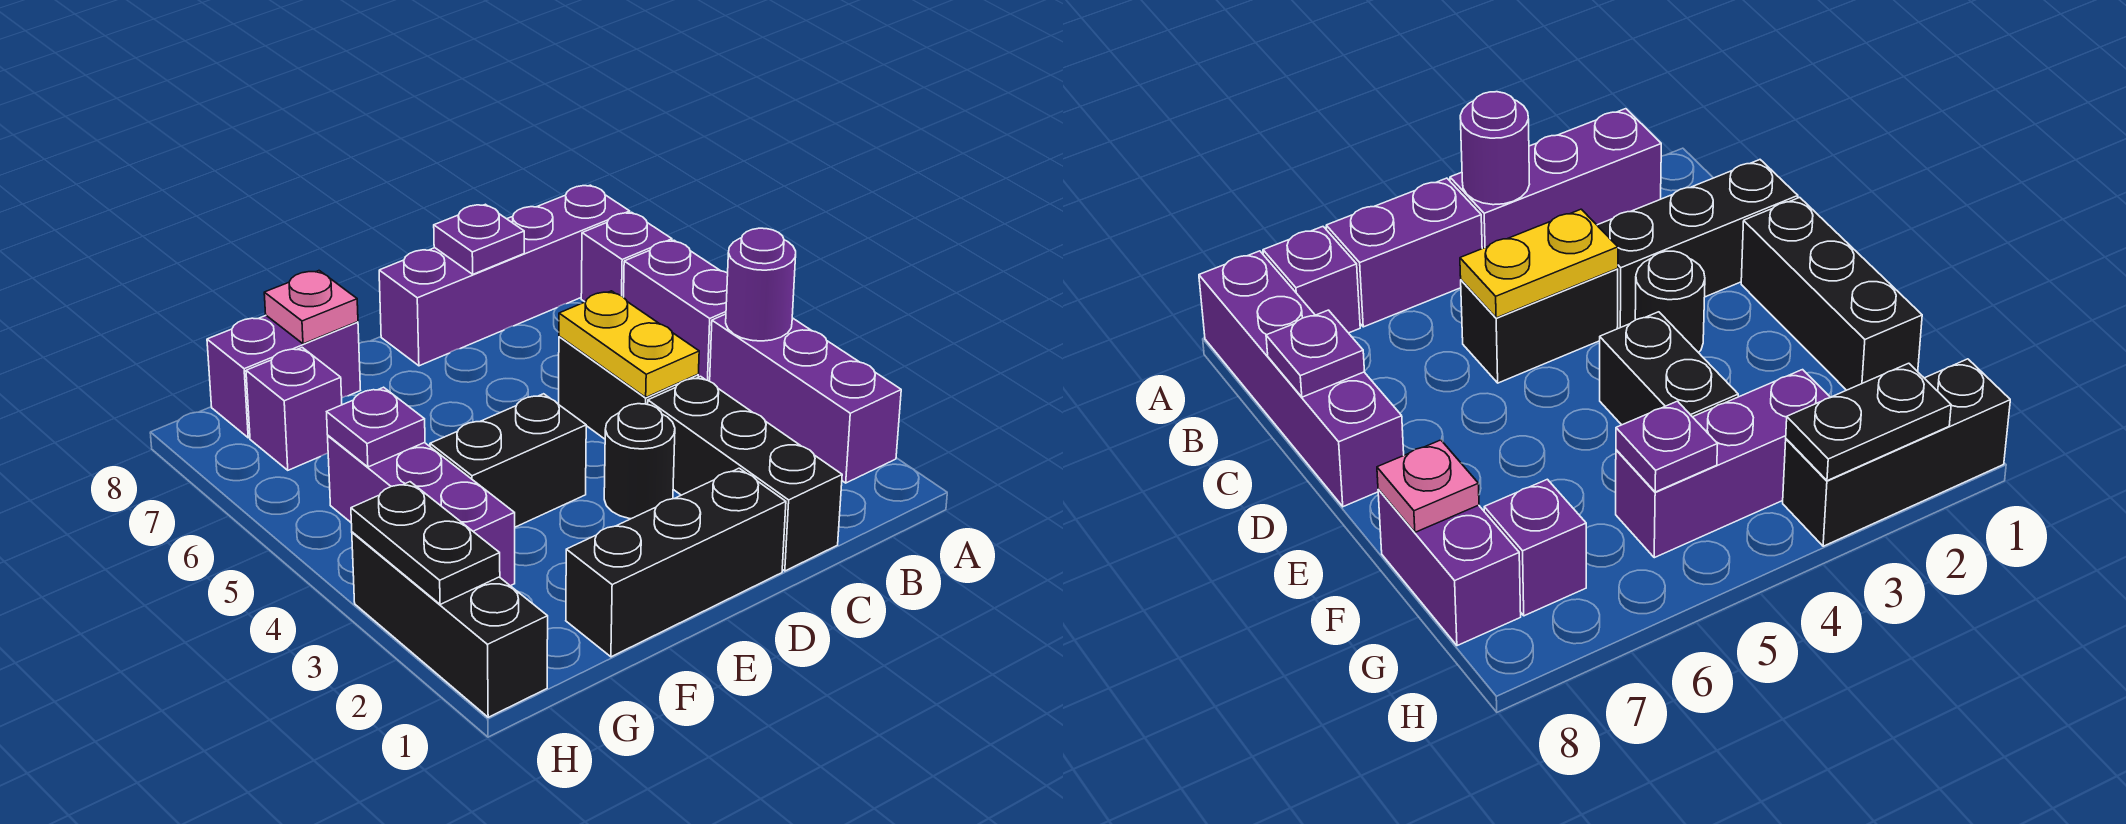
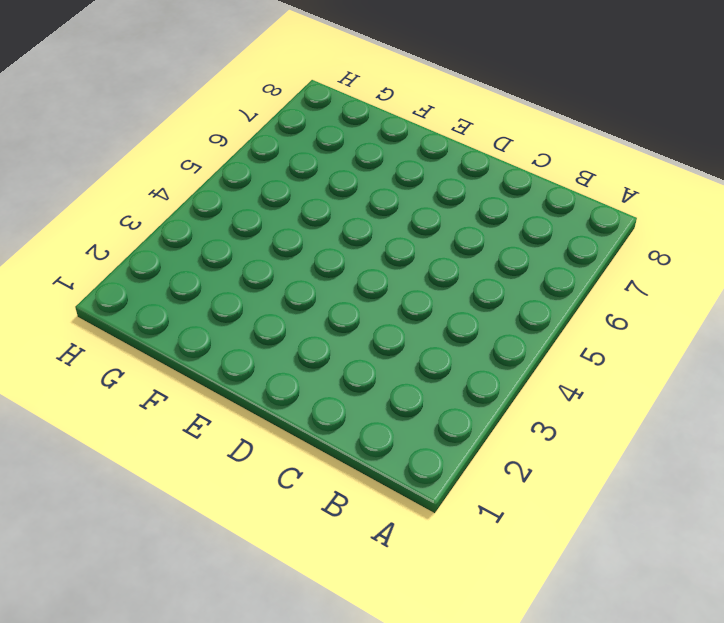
none -> purple brick A2:A4 level 1
none -> purple brick A5:A6 level 1
none -> purple brick A7 level 1

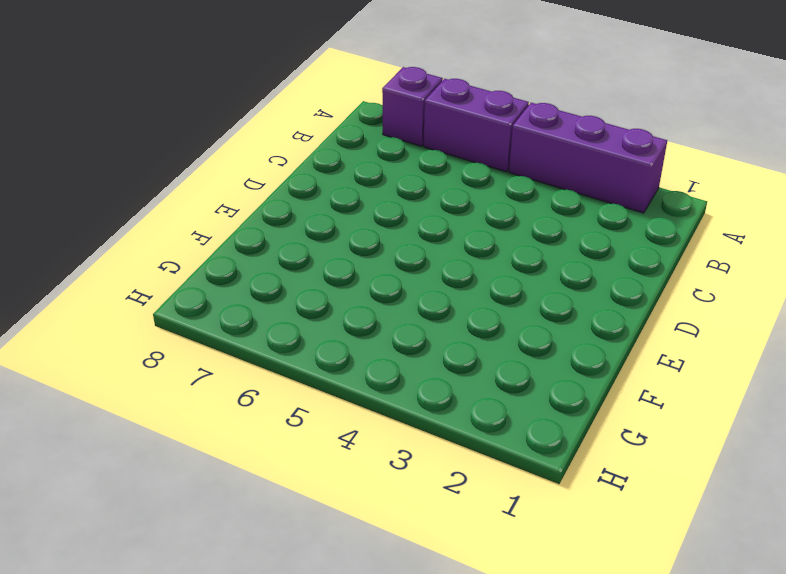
none -> purple brick A8:D8 level 1
none -> black brick C1:C3 level 1
none -> black brick C4:C5 level 1

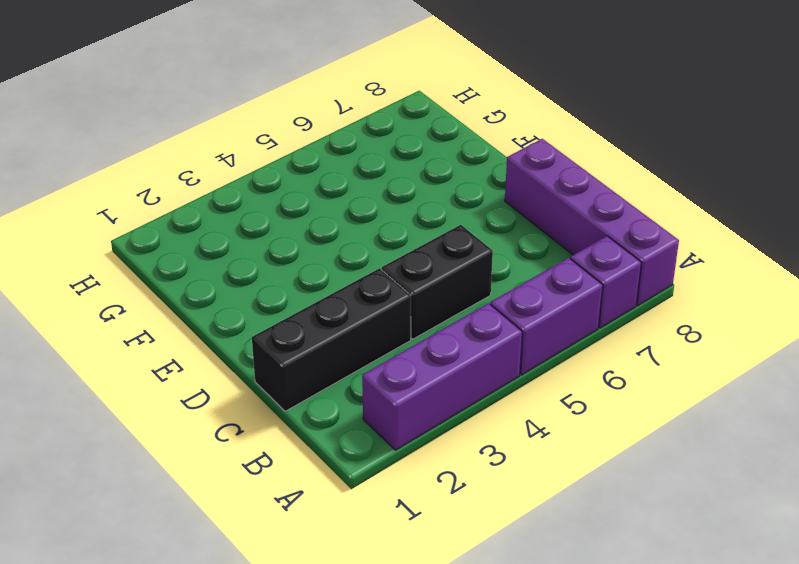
none -> black brick D1:F1 level 1
none -> black round brick D3 level 1
none -> black brick E4:F4 level 1

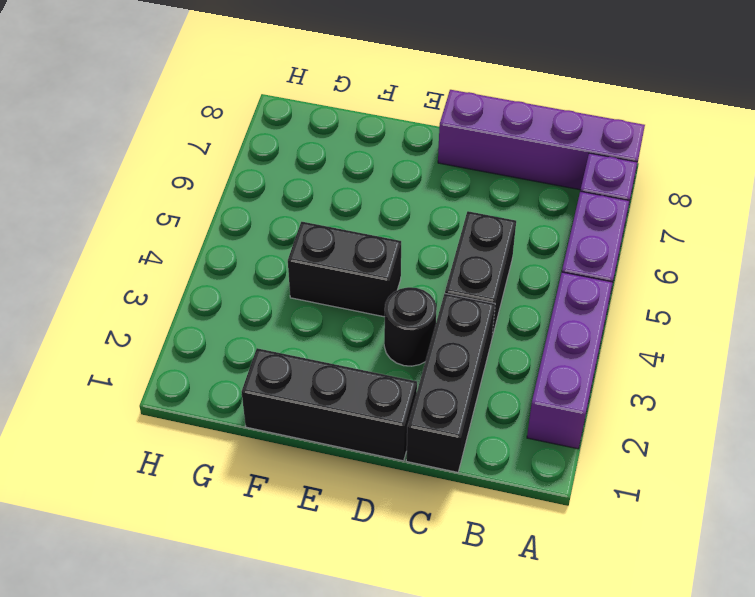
none -> purple brick F8:G8 level 1
none -> purple brick G3:G5 level 1
none -> purple brick G7 level 1

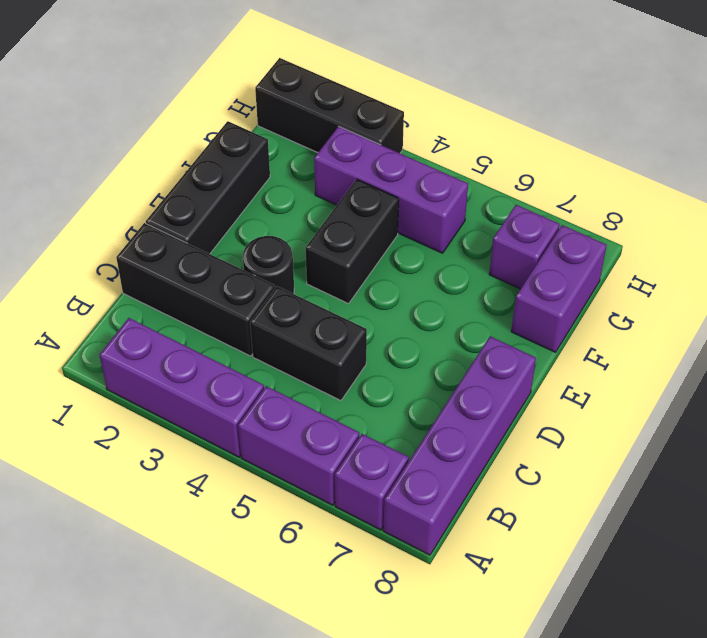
none -> purple round brick A4 level 2
none -> yellow plate C4:C5 level 2
none -> purple plate C8 level 2

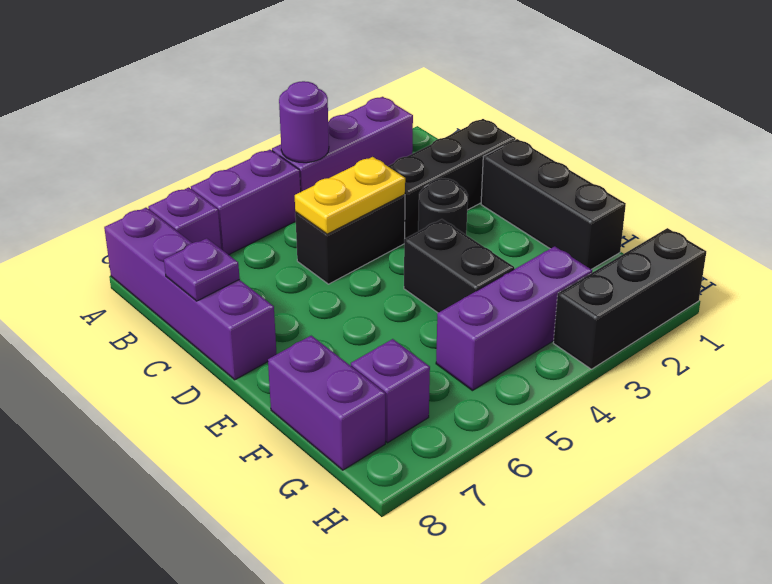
none -> pink plate F8 level 2
none -> purple plate G5 level 2
none -> black plate H2:H3 level 2

